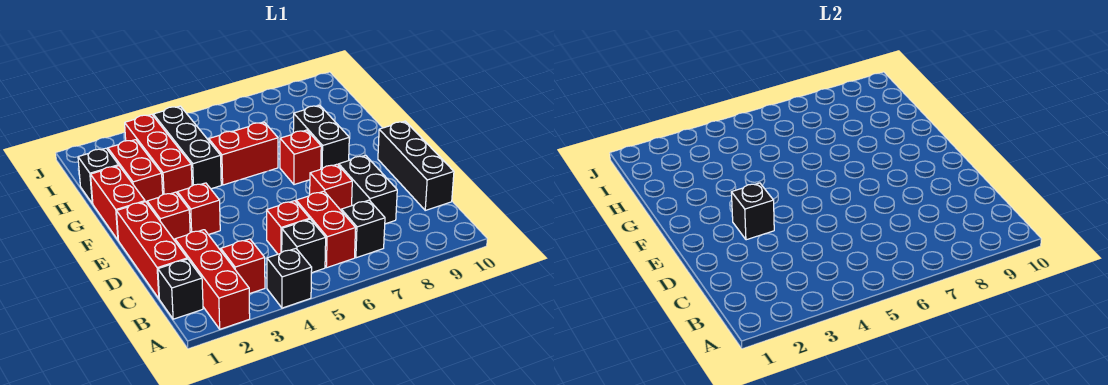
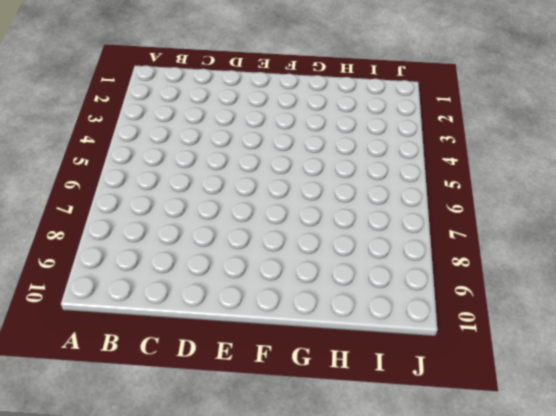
none -> red brick A2:C2 level 1
none -> black brick A4 level 1
none -> black brick B1 level 1

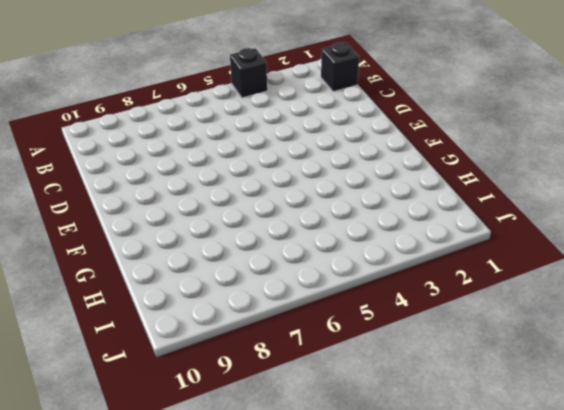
none -> red brick A2:C2 level 1
none -> red brick B3 level 1
none -> black brick B5 level 1

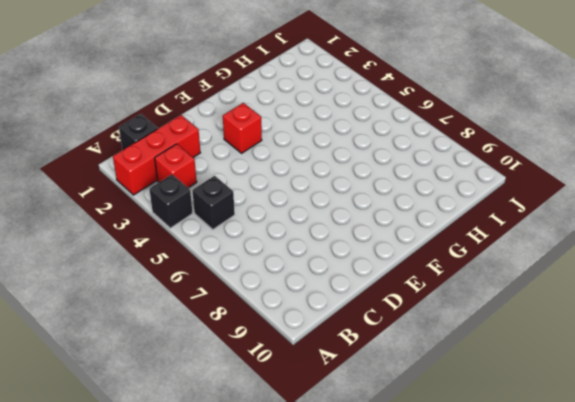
none -> red brick B6:C6 level 1
none -> black brick B7 level 1
none -> red brick C1:E1 level 1

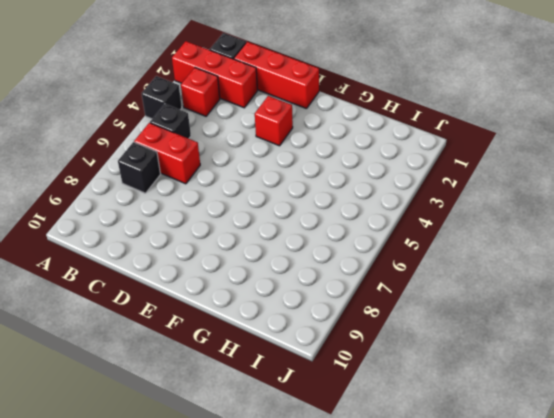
none -> red brick C5 level 1
none -> black brick C8:D8 level 1
none -> black brick C10:E10 level 1

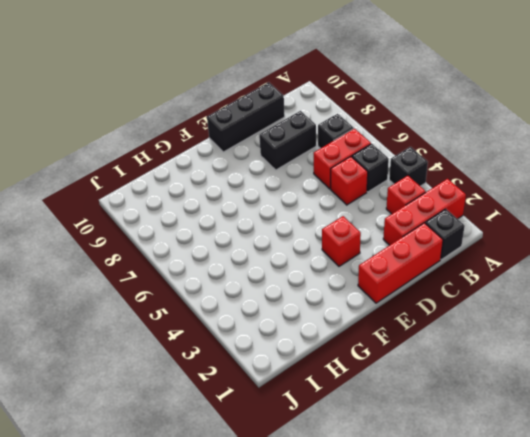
none -> red brick D7 level 1
none -> red brick E2 level 1
none -> red brick F1:G1 level 1

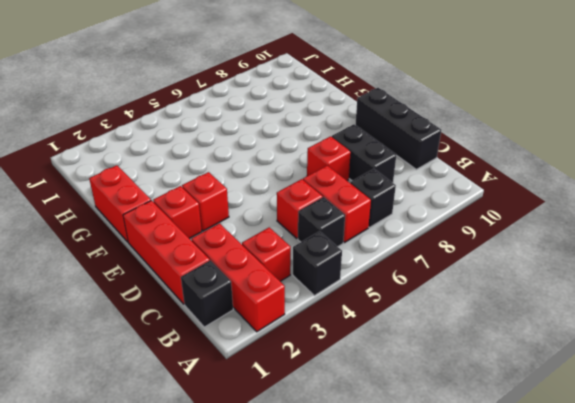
none -> red brick F7 level 1
none -> black brick F8:G8 level 1
none -> red brick G2:H2 level 1

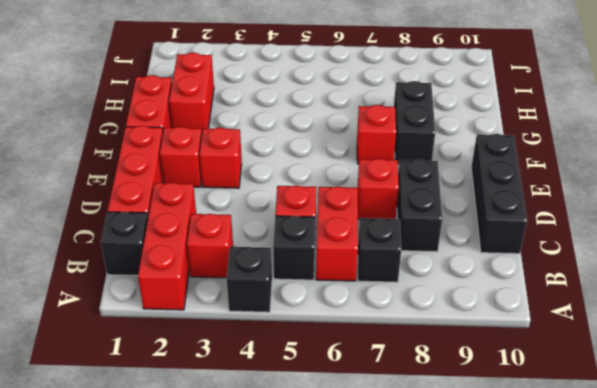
none -> red brick G3:I3 level 1
none -> black brick G4:I4 level 1
none -> red brick G5:G6 level 1

